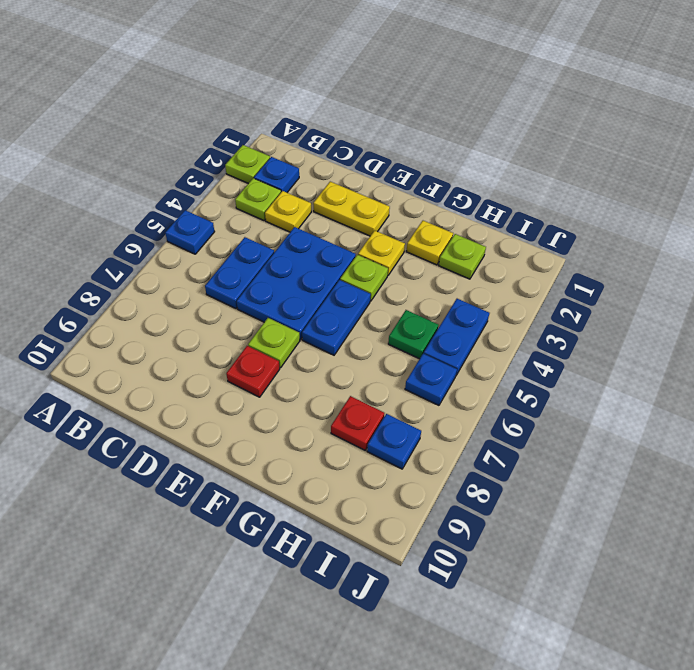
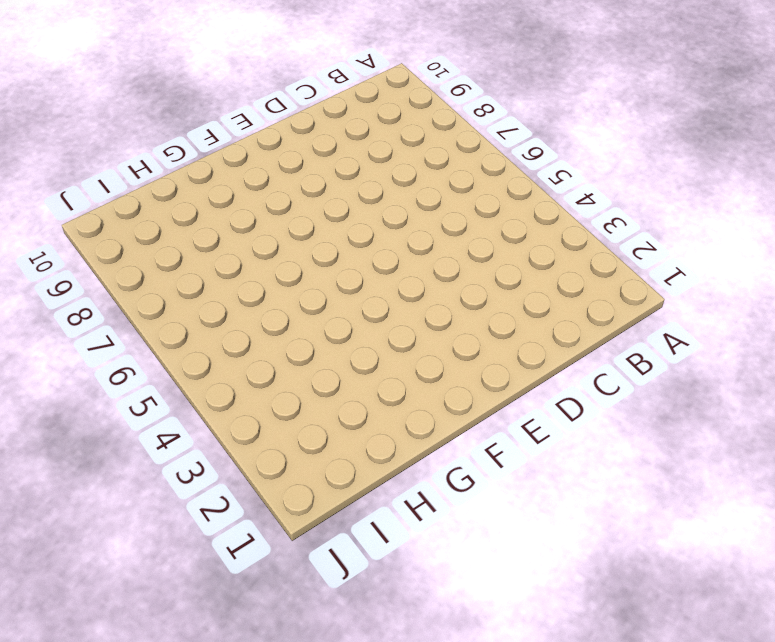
none -> lime plate A2 level 1
none -> blue plate A5 level 1
none -> blue plate B2 level 1

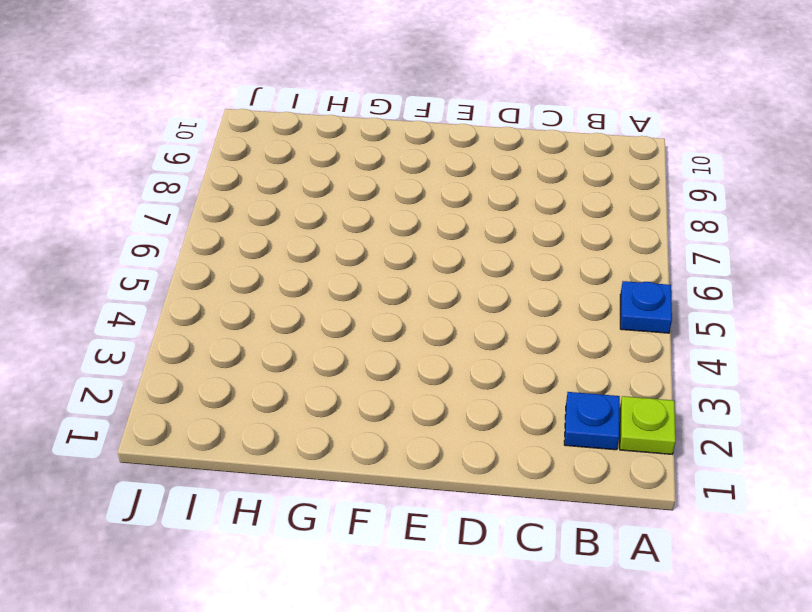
none -> lime plate B3 level 1
none -> yellow plate C3 level 1
none -> blue plate C5:C6 level 1

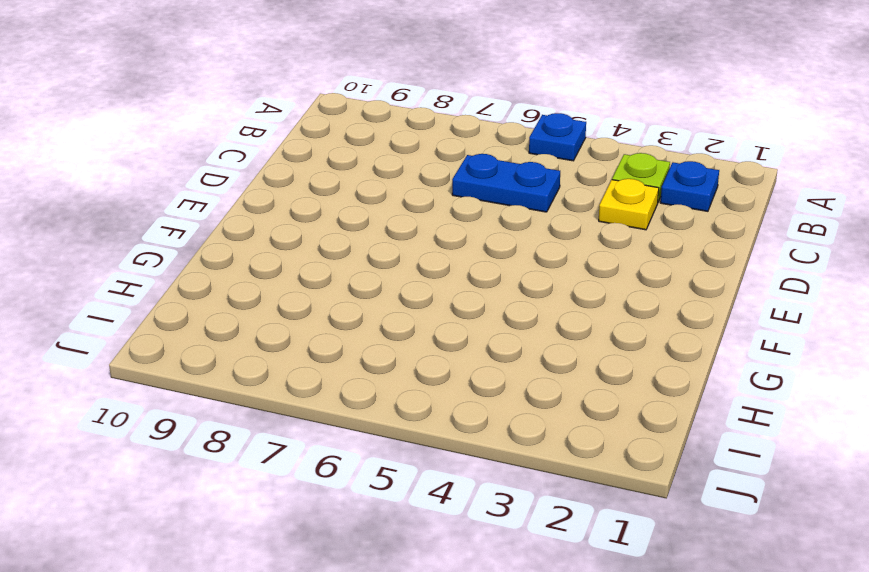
none -> lime plate A2 level 1
none -> yellow plate D2:E2 level 1
none -> blue plate D4:E6 level 1

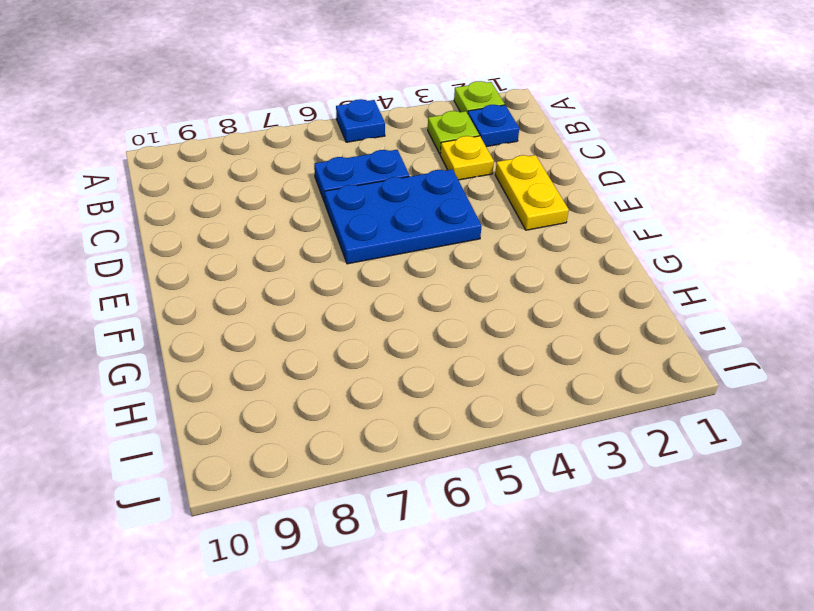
none -> lime plate E7 level 1
none -> red plate E8 level 1
none -> yellow plate F3 level 1

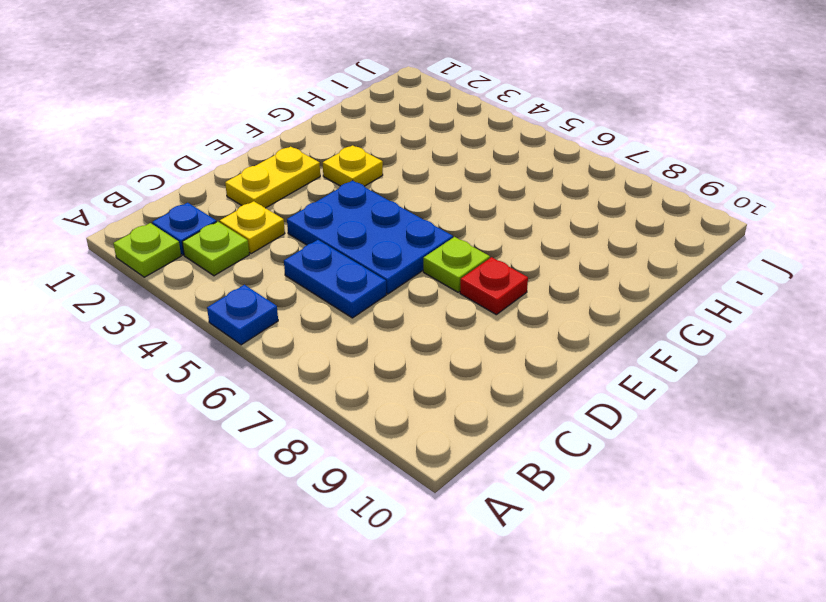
none -> lime plate F4 level 1
none -> blue plate F5:F6 level 1
none -> yellow plate G2 level 1

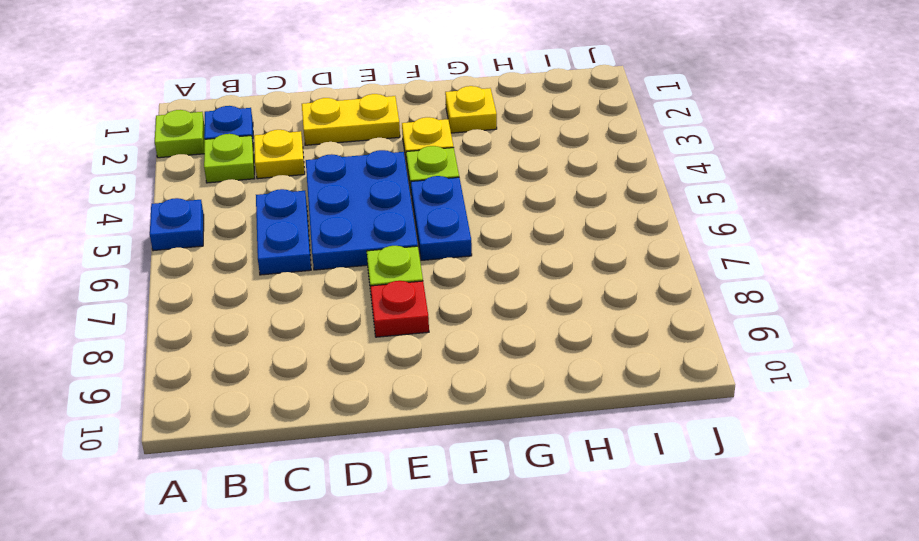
none -> lime plate H2 level 1
none -> green plate H5 level 1
none -> red plate H8 level 1

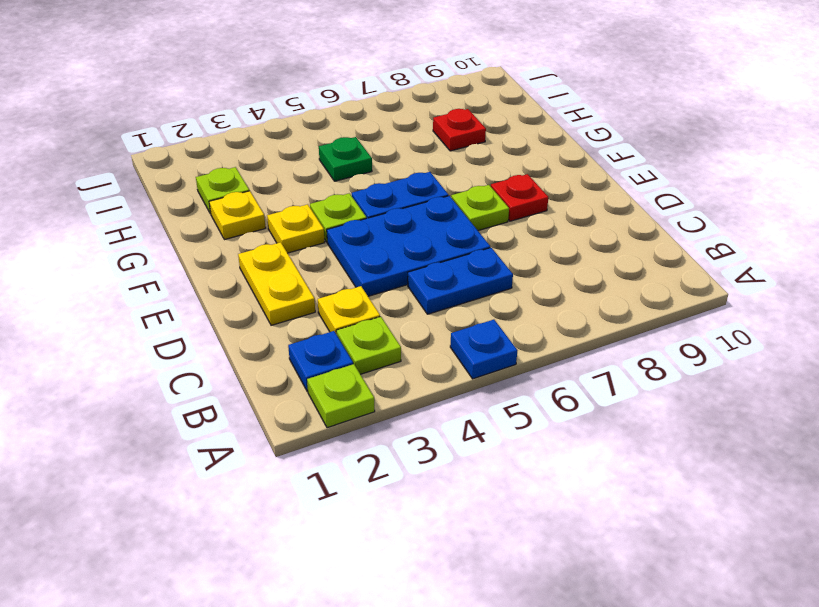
none -> blue plate I4:I5 level 1
none -> blue plate I6 level 1
none -> blue plate I8 level 1

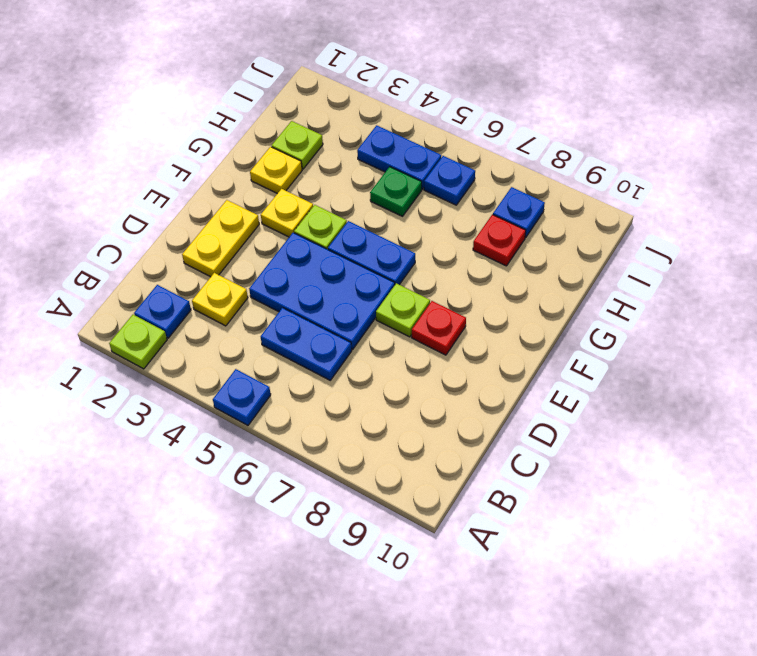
none -> lime plate B3 level 1

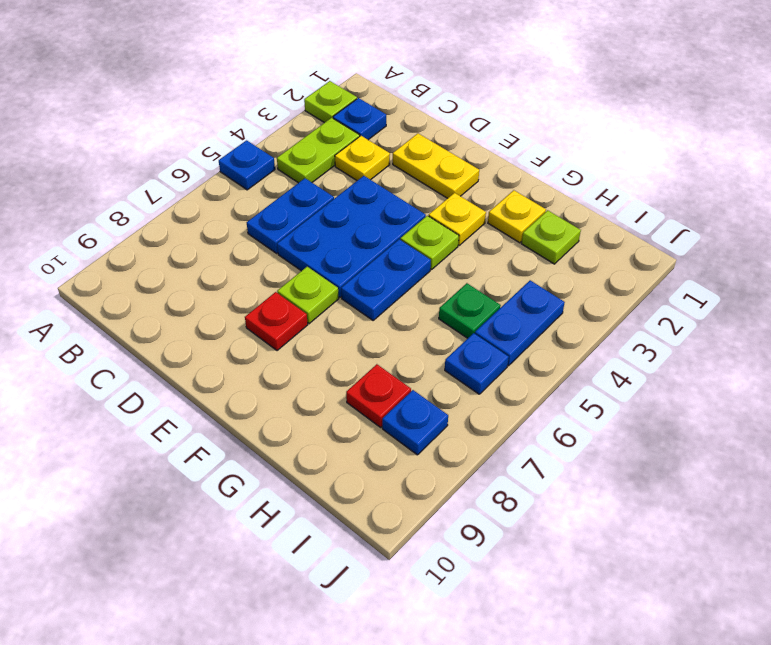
lime plate B3:B4 level 1 -> lime plate B3 level 1

